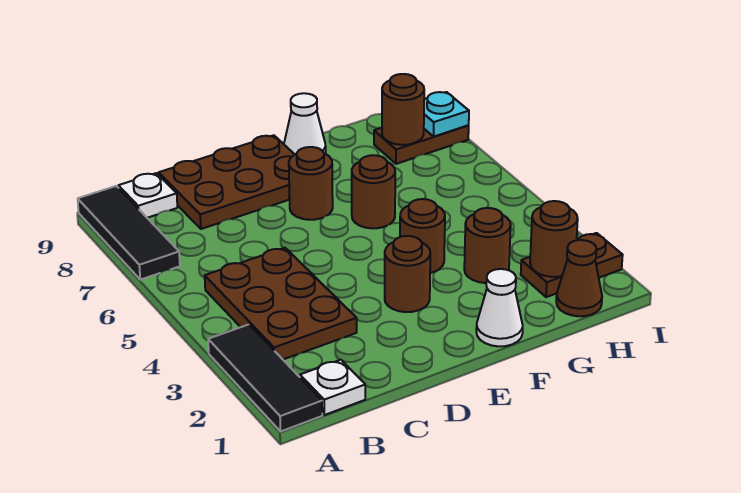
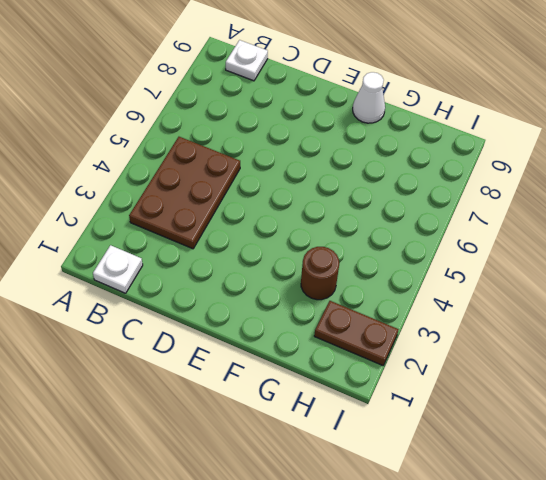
none -> black tile A1:A3 level 1
none -> black tile A7:A9 level 1
none -> brown plate C8:E9 level 1

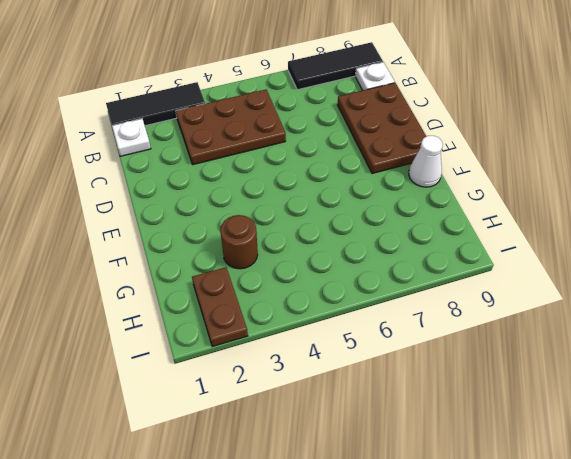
none -> brown round brick E3 level 1
none -> brown round brick E7 level 1
none -> white cone F1 level 1

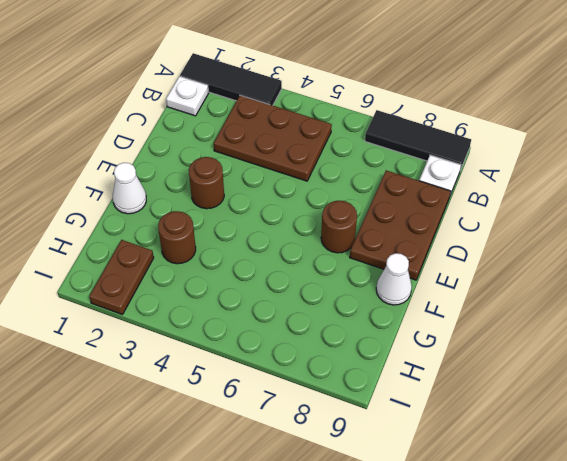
none -> brown round brick F4 level 1
none -> brown round brick F6 level 1
none -> brown cone H1 level 1

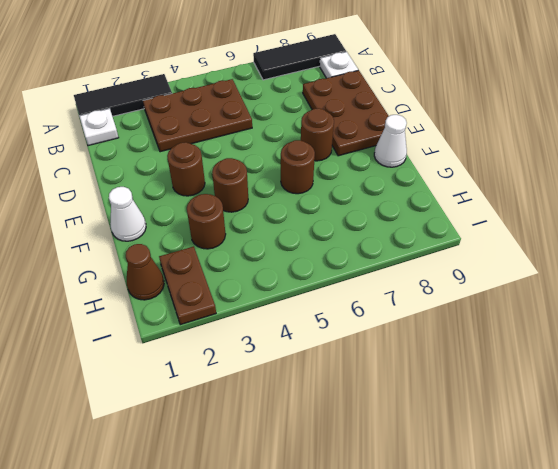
none -> brown plate H8:I8 level 1
none -> brown round brick H2 level 2
none -> brown round brick H8 level 2

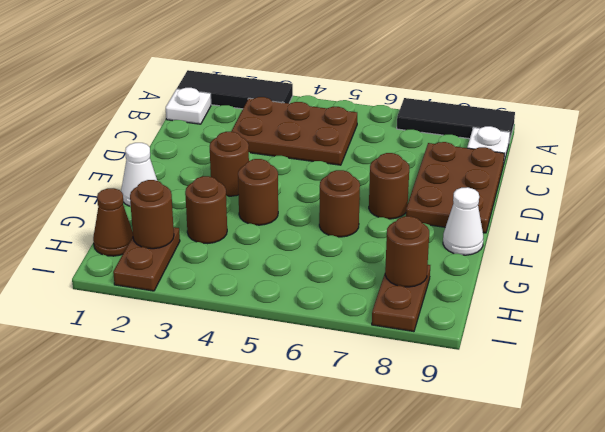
none -> cyan plate I8 level 2

